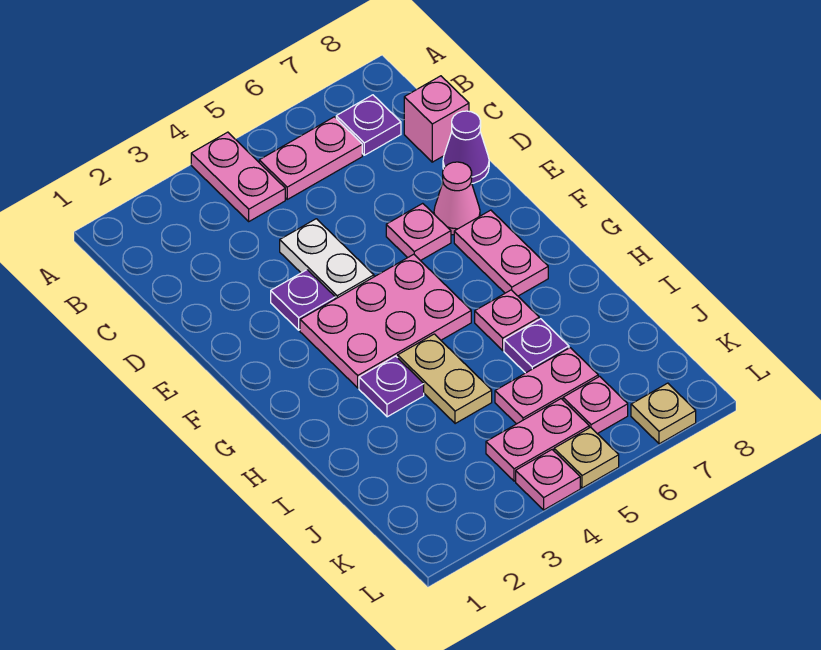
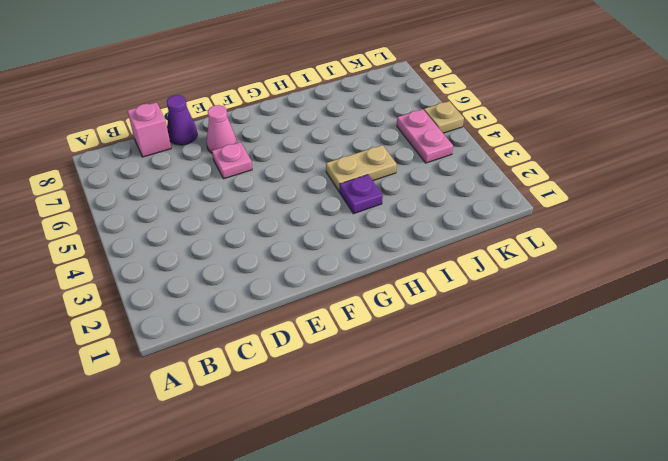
none -> pink plate A4:B4 level 1
none -> pink plate B5:B6 level 1
none -> purple plate B7 level 1

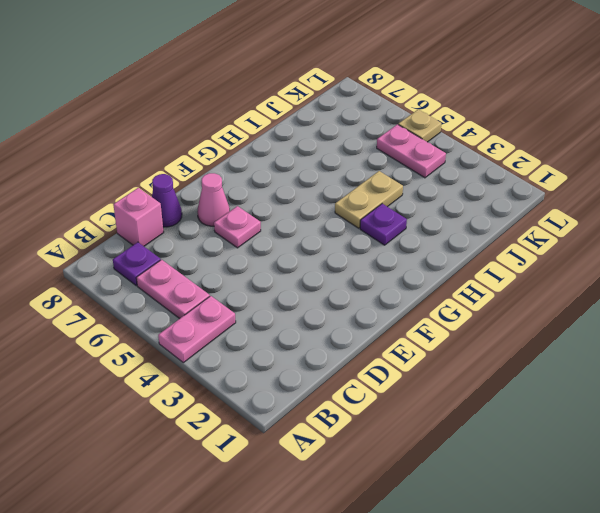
none -> white plate D4:E4 level 1
none -> purple plate E3 level 1
none -> pink plate F3:G5 level 1

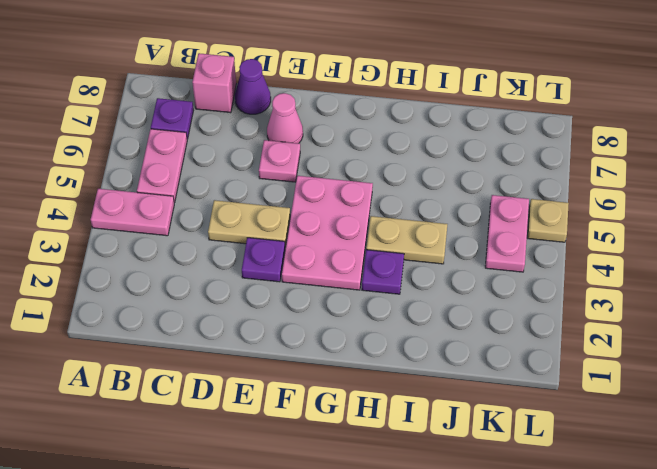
tan plate D4:E4 level 1 -> white plate D4:E4 level 1
none -> pink plate F7:G7 level 1
none -> pink plate H6 level 1
none -> purple plate I6 level 1

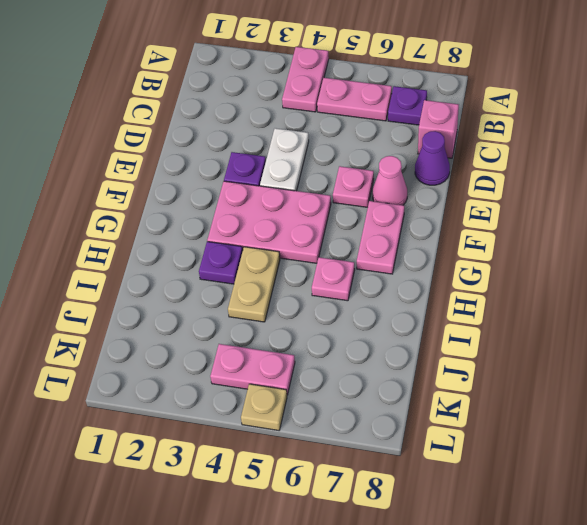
none -> purple plate I6 level 1
none -> pink plate J5:J6 level 1
none -> pink plate K6 level 1

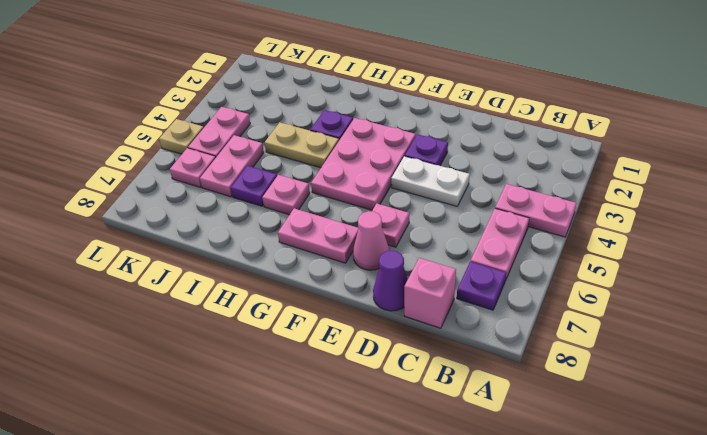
none -> pink plate L4 level 1
none -> tan plate L7 level 1

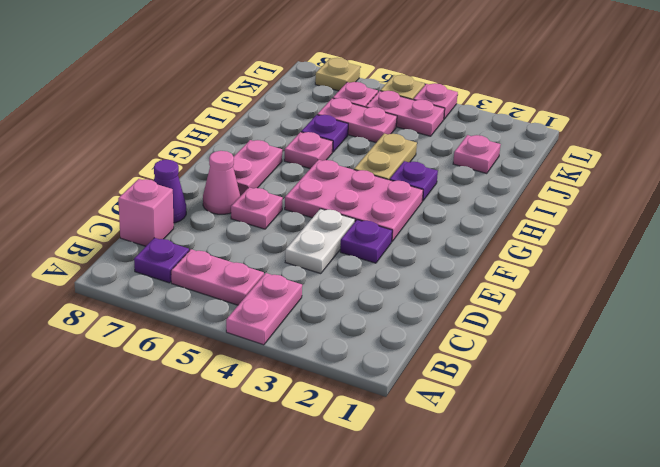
pink plate J2 level 1 -> none

